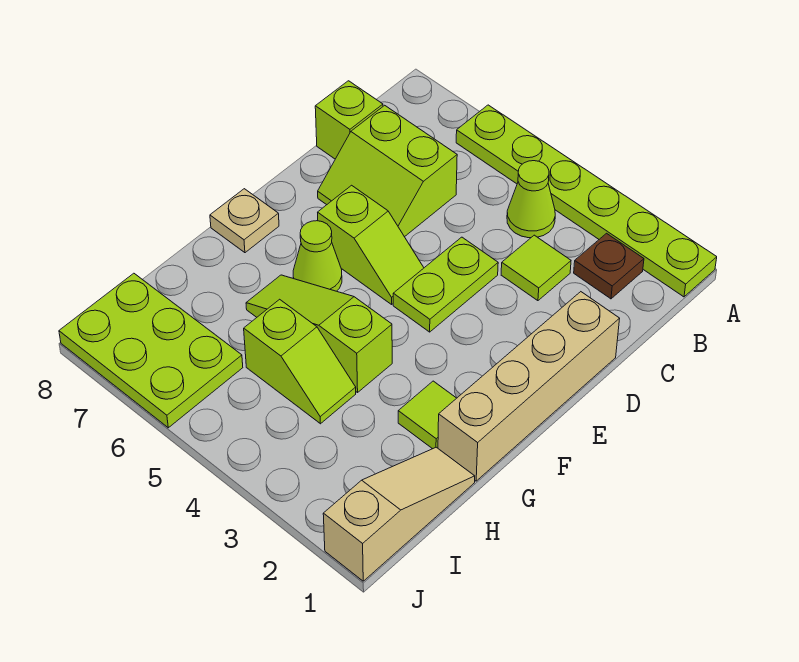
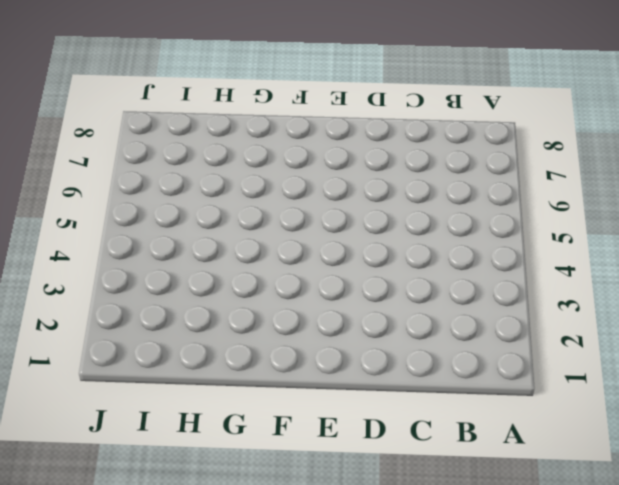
none -> lime plate A1:A6 level 1
none -> brown plate B2 level 1
none -> lime cone B4 level 1

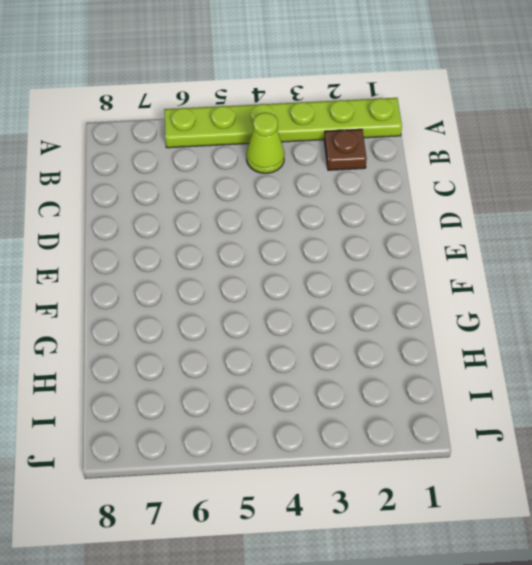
none -> lime tile C3 level 1
none -> lime slope C6:D7 level 1 top C
none -> lime brick C8 level 1

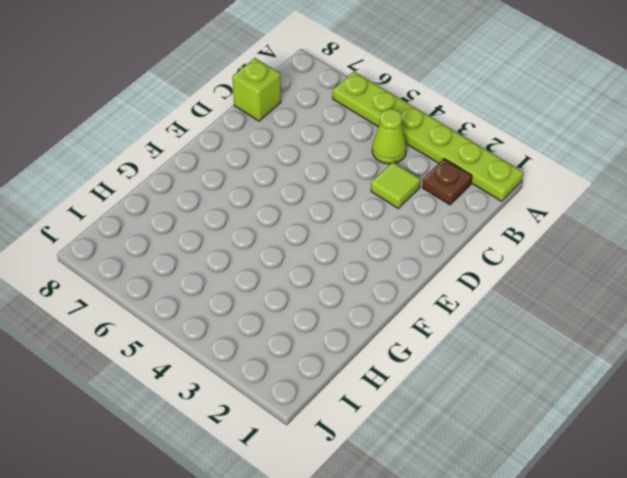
none -> lime slope C6:D7 level 1 top C
none -> tan brick D1:G1 level 1
none -> lime plate D4:E4 level 1

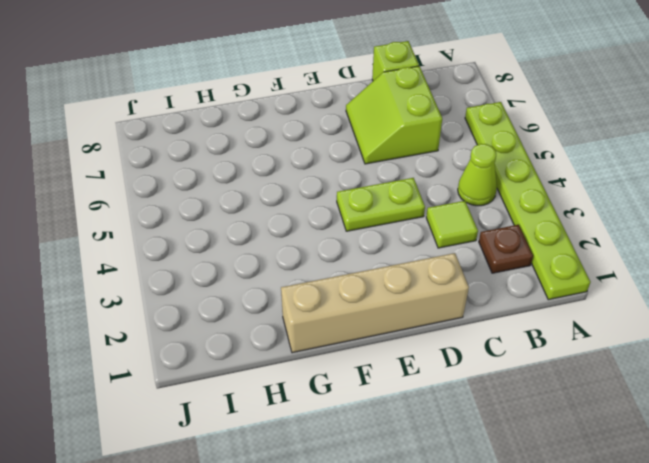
none -> lime slope E5:E6 level 1 top 6
none -> lime cone F6 level 1
none -> tan plate F8 level 1

